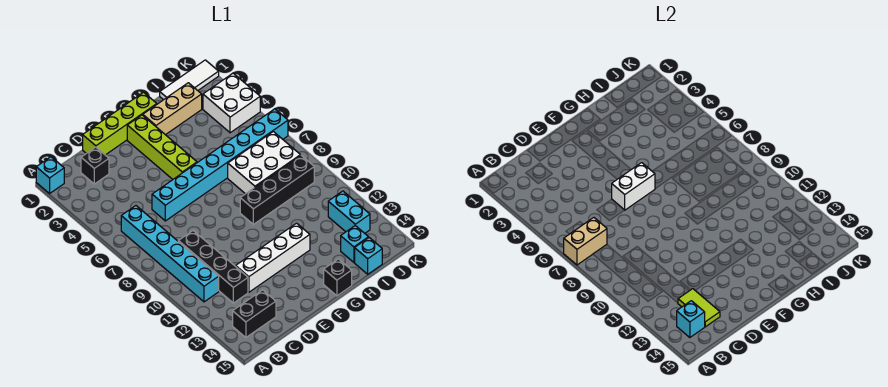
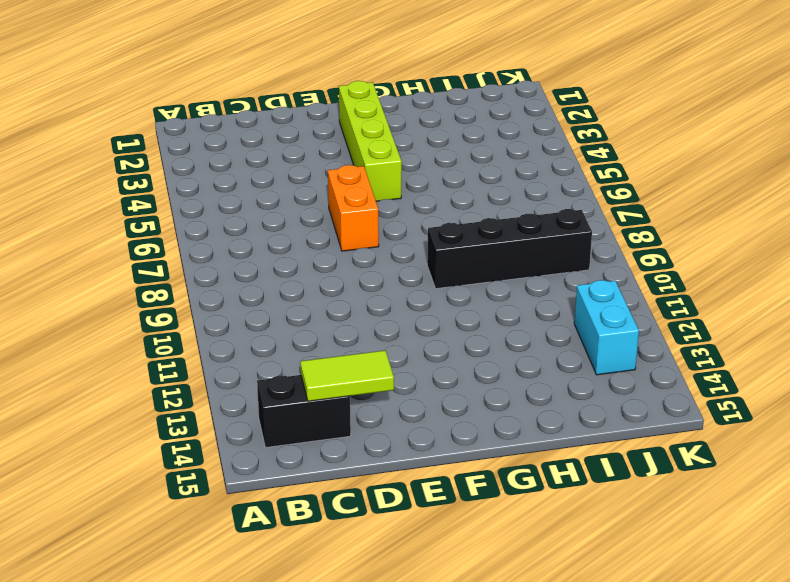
lime tile C14:D14 level 2 -> lime tile C13:C14 level 2
orange brick E6:E7 level 1 -> cyan brick D6:K6 level 1
none -> cyan brick A1 level 1
none -> cyan brick B6:B11 level 1
none -> black brick C2 level 1

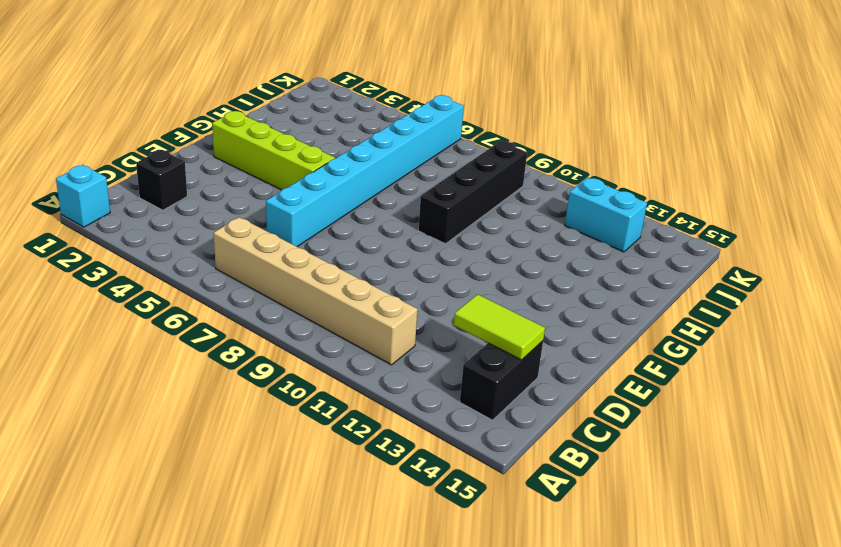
tan brick B6:B11 level 1 -> cyan brick B6:B11 level 1
none -> black brick C9:C12 level 1
none -> lime brick D1:G1 level 1
none -> white brick D12:G12 level 1

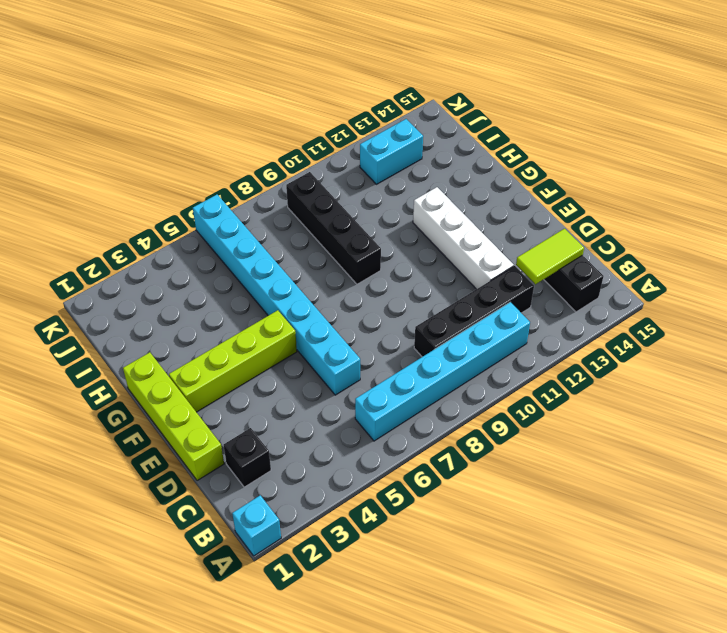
none -> tan brick G2:I2 level 1
none -> black brick G15 level 1
none -> white brick H7:J8 level 1

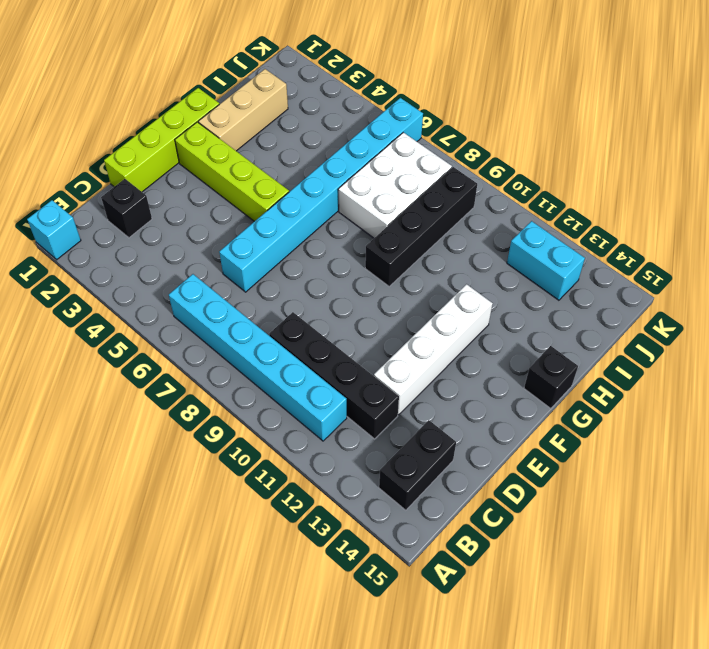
none -> white tile I1:K1 level 1
none -> cyan brick I14 level 1
none -> cyan brick I15 level 1

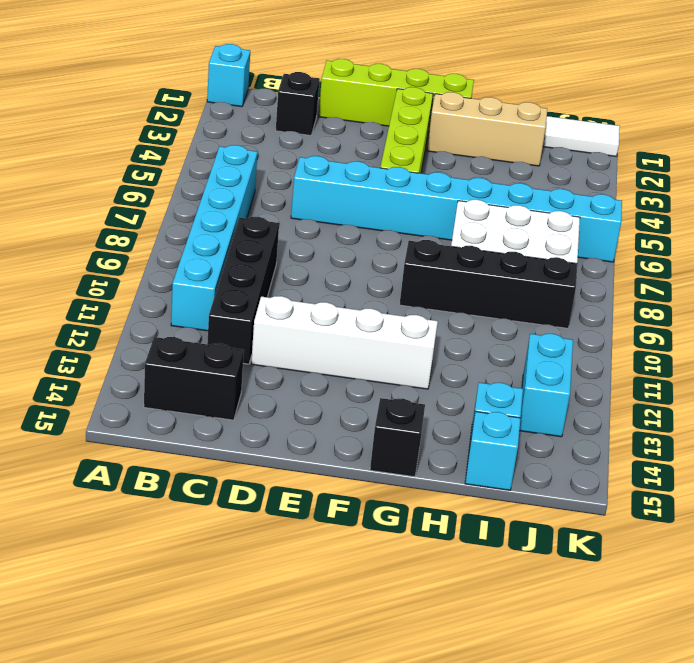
none -> white brick J3:K4 level 1
none -> tan brick A7:B7 level 2
none -> cyan brick B14 level 2

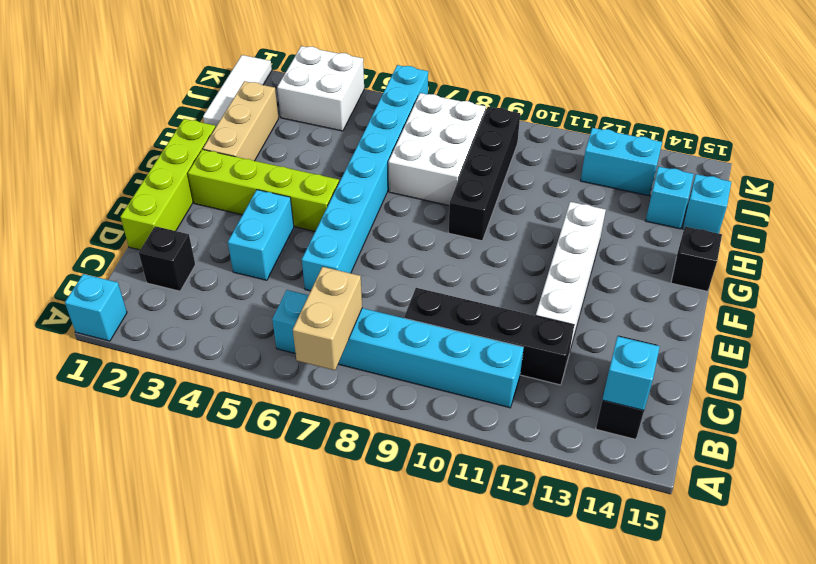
cyan brick D4:E4 level 1 -> none
none -> lime tile C13:C14 level 2
none -> white brick E6:F6 level 2

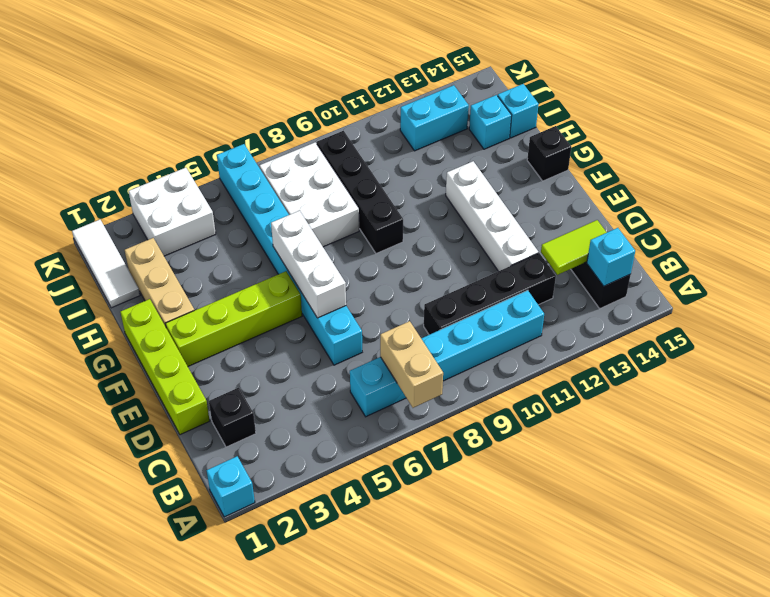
white brick E6:G6 level 2 -> white brick E6:F6 level 2

